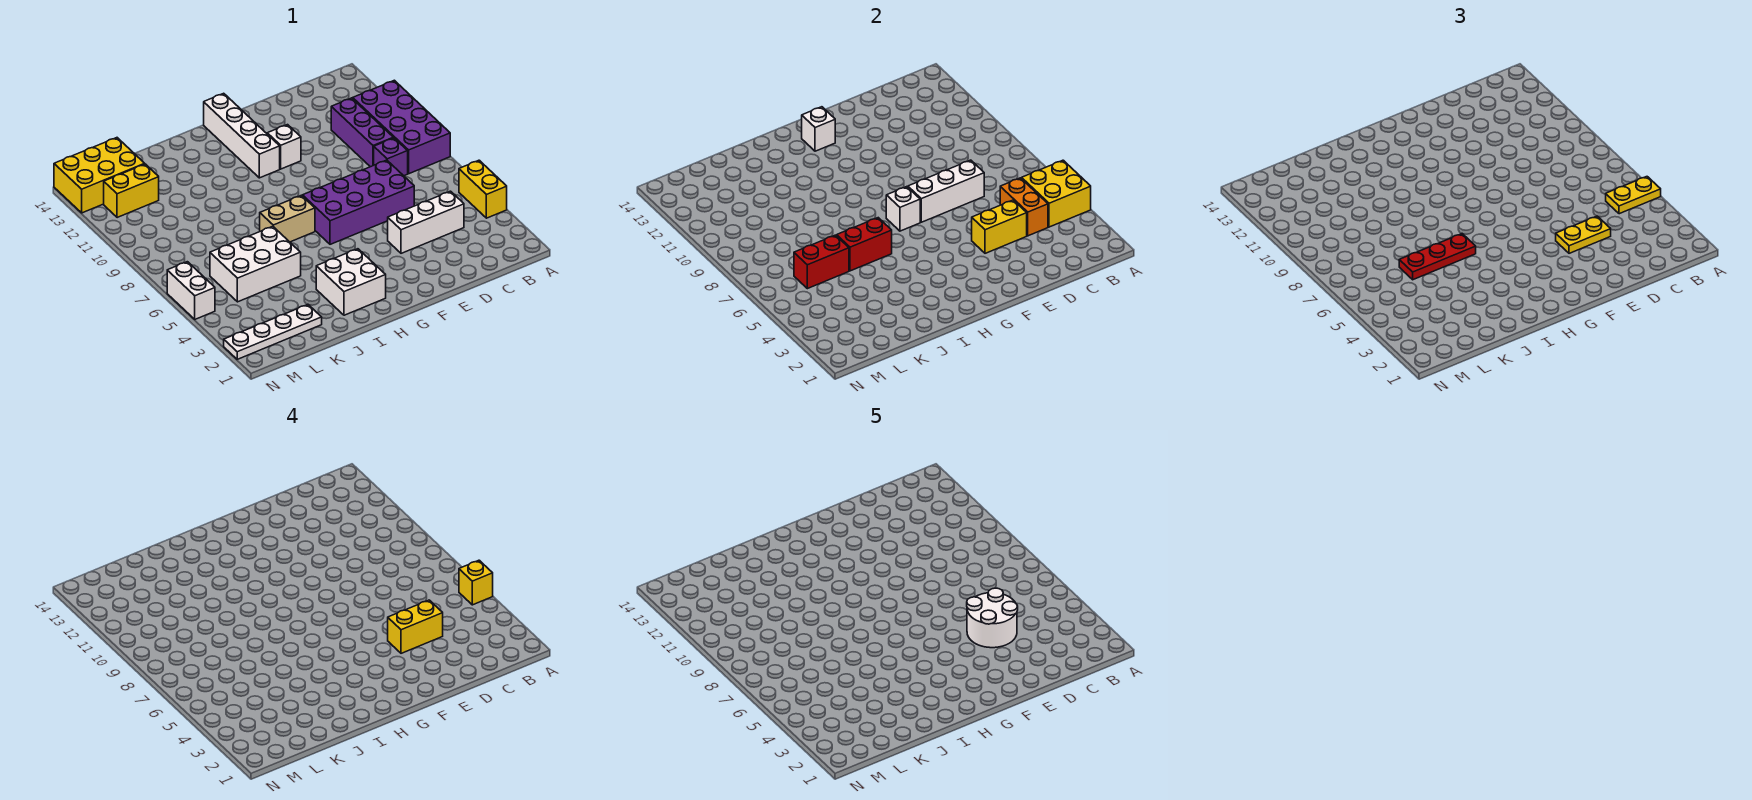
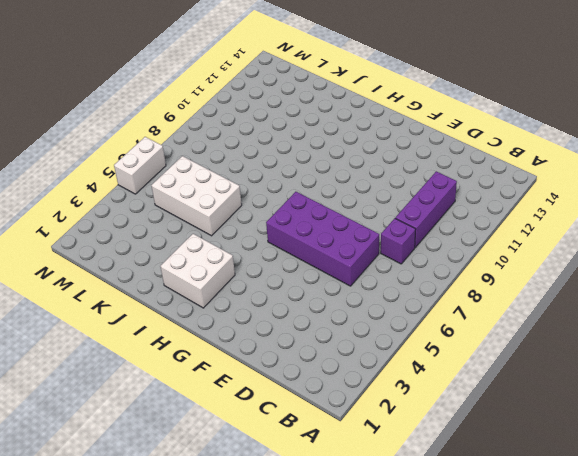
none -> yellow brick A4:A5 level 1
none -> purple brick A8:B11 level 1
none -> white brick C4:E4 level 1

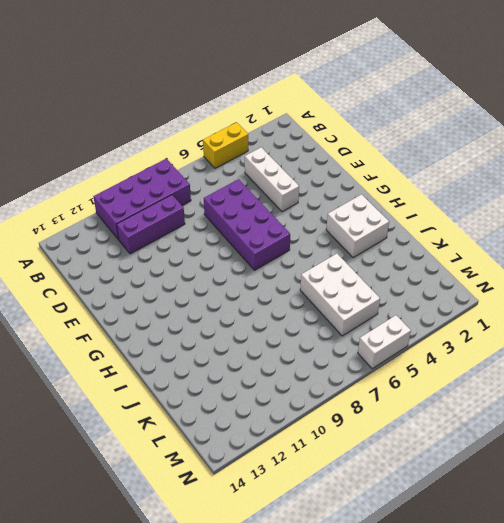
none -> purple brick C8 level 1
none -> white brick F11 level 1
none -> white brick G11:G14 level 1

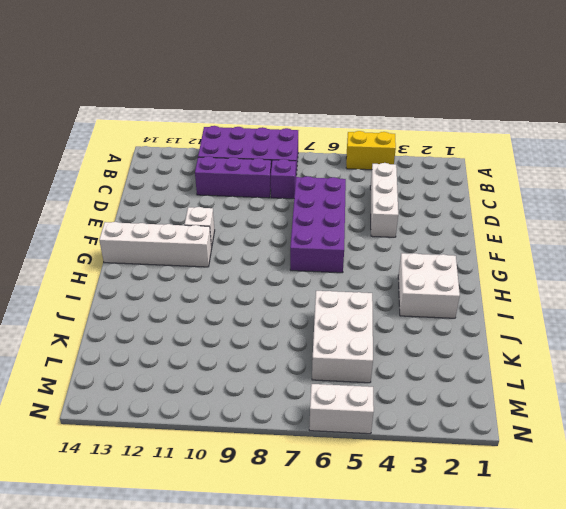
none -> tan brick H7:I7 level 1
none -> white plate K2:N2 level 1
none -> yellow brick L12:M12 level 1

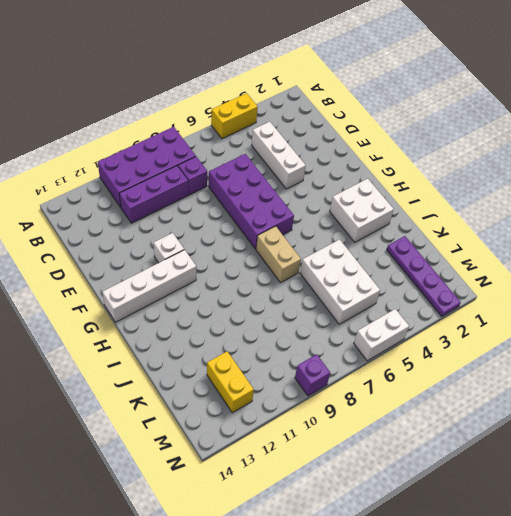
purple plate K2:N2 level 1 -> white plate K2:N2 level 1
purple brick N9 level 1 -> none
none -> yellow brick L13:N14 level 1
none -> yellow brick A4:B5 level 2
none -> orange brick C4:C5 level 2

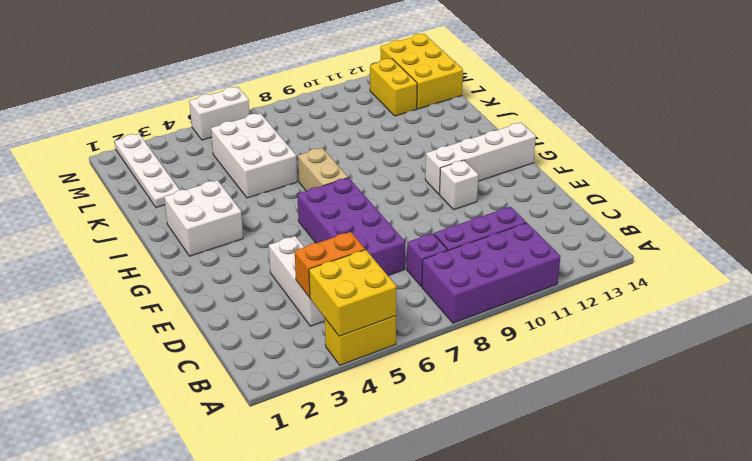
none -> yellow brick D4:E4 level 2
none -> white brick D7:F7 level 2
none -> white brick G7 level 2

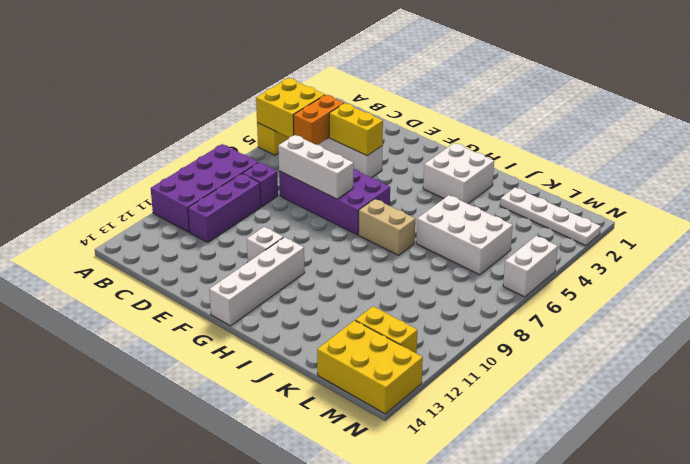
none -> white brick G7 level 2
none -> white brick G13 level 2
none -> red brick I6:J6 level 2

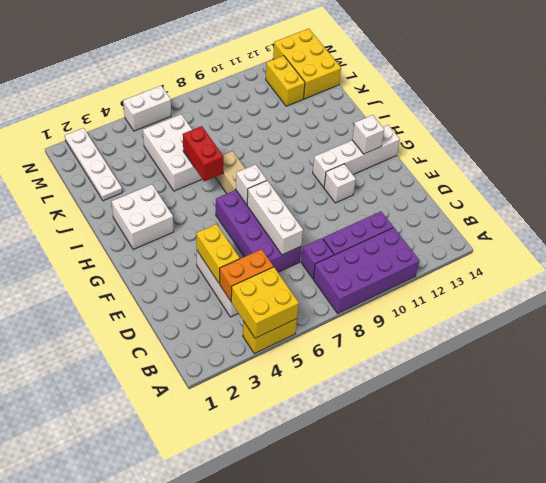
none -> red brick K6:L6 level 2
none -> yellow plate A5:B5 level 3
none -> yellow plate D4:E4 level 3

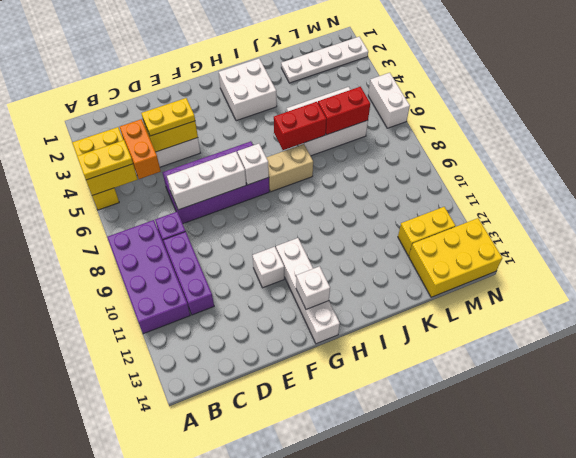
none -> red plate I6:K6 level 3
none -> yellow brick A5 level 4
none -> yellow brick D4:E4 level 4

